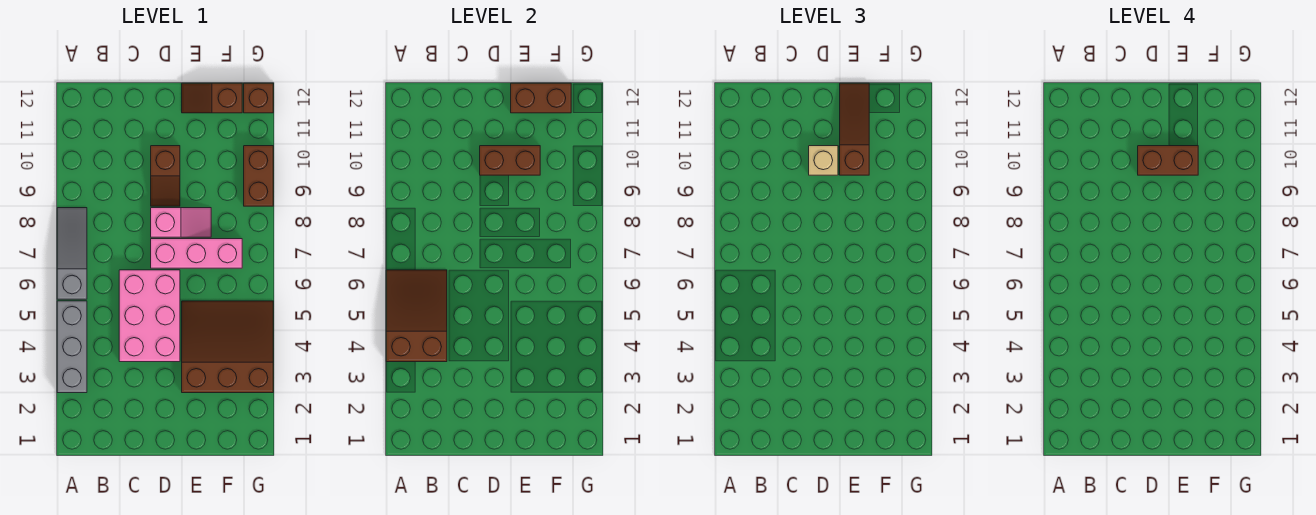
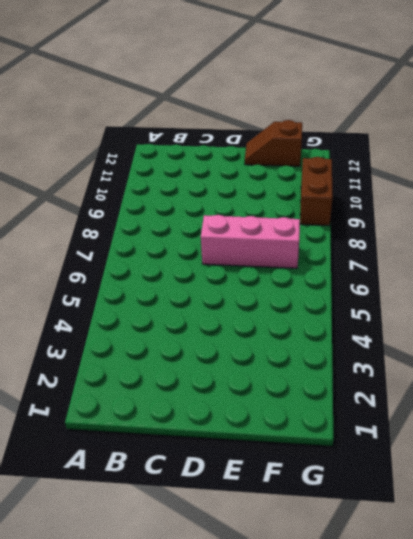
none -> grey brick A3:A5 level 1
none -> grey slope A6:A8 level 1 top 6
none -> pink brick C4:D6 level 1

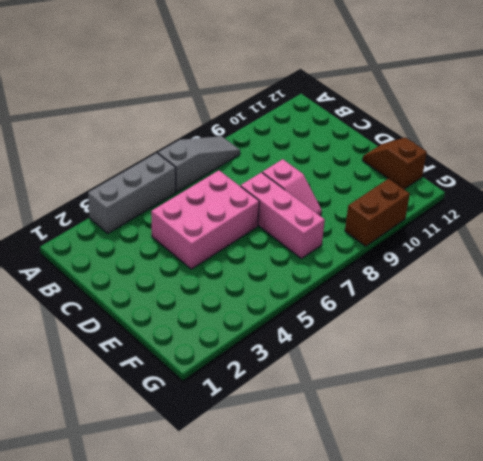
none -> brown slope D9:D10 level 1 top 10
none -> brown slope E3:G5 level 1 top 3
none -> brown brick G12 level 1

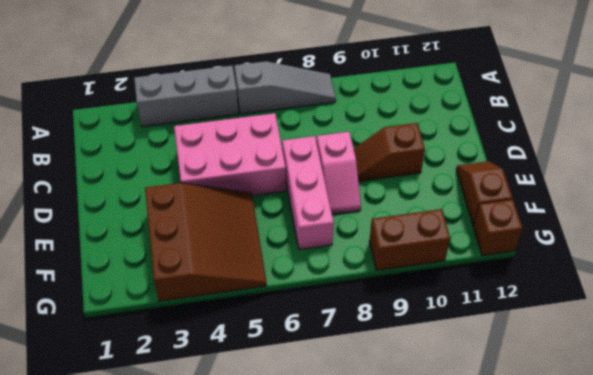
none -> brown slope A4:B6 level 2 top 4
none -> brown brick D10:E10 level 2
none -> brown brick E12:F12 level 2

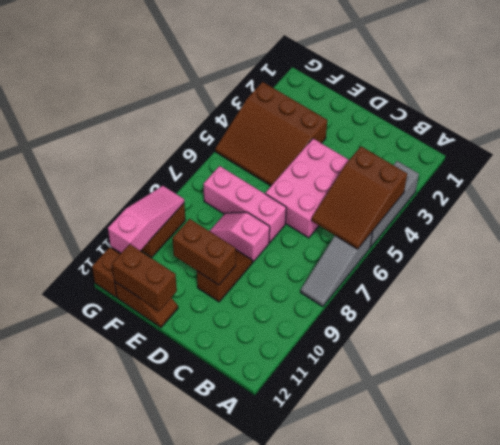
pink slope G9:G11 level 2 top 11 -> none
none -> tan brick D10 level 3
none -> brown slope E10:E12 level 3 top 10
none -> brown brick D10:E10 level 4

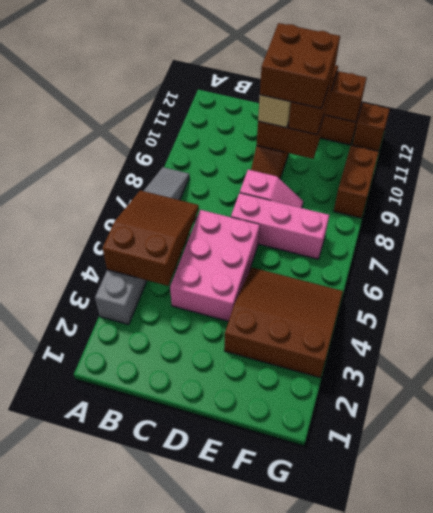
brown brick D10:E11 level 4 -> brown brick D10:E10 level 4

